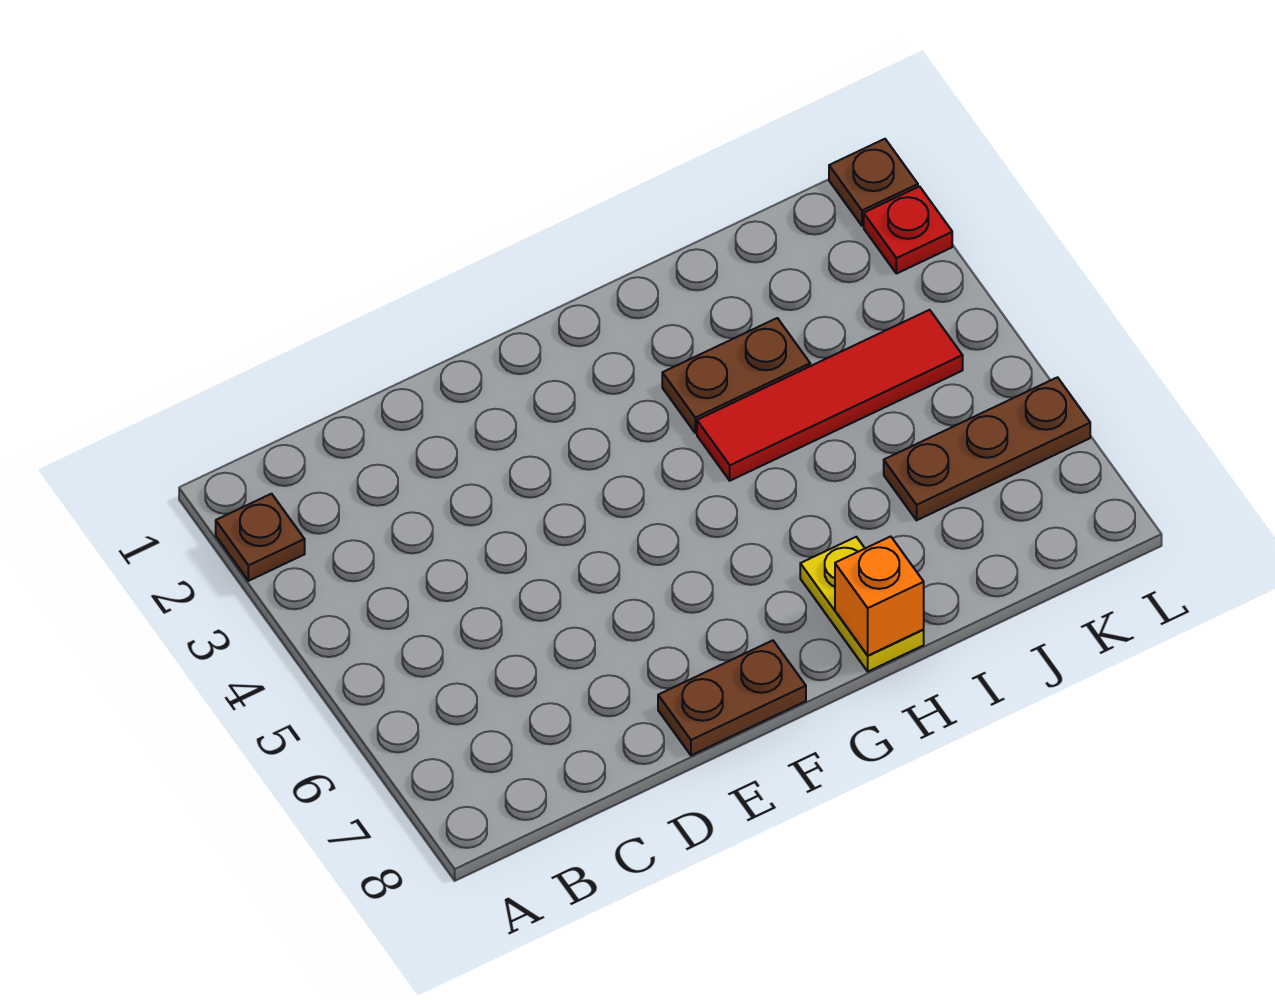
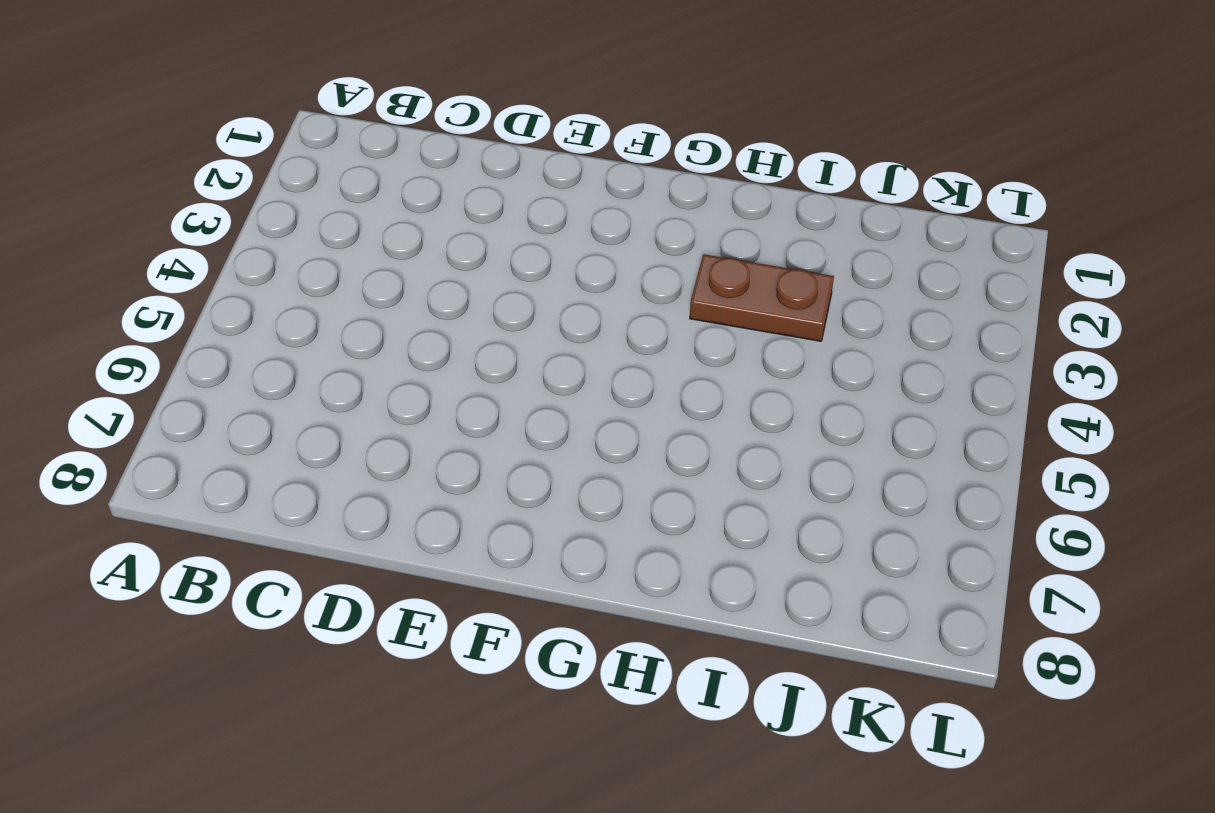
none -> brown plate A2 level 1
none -> brown plate E8:F8 level 1

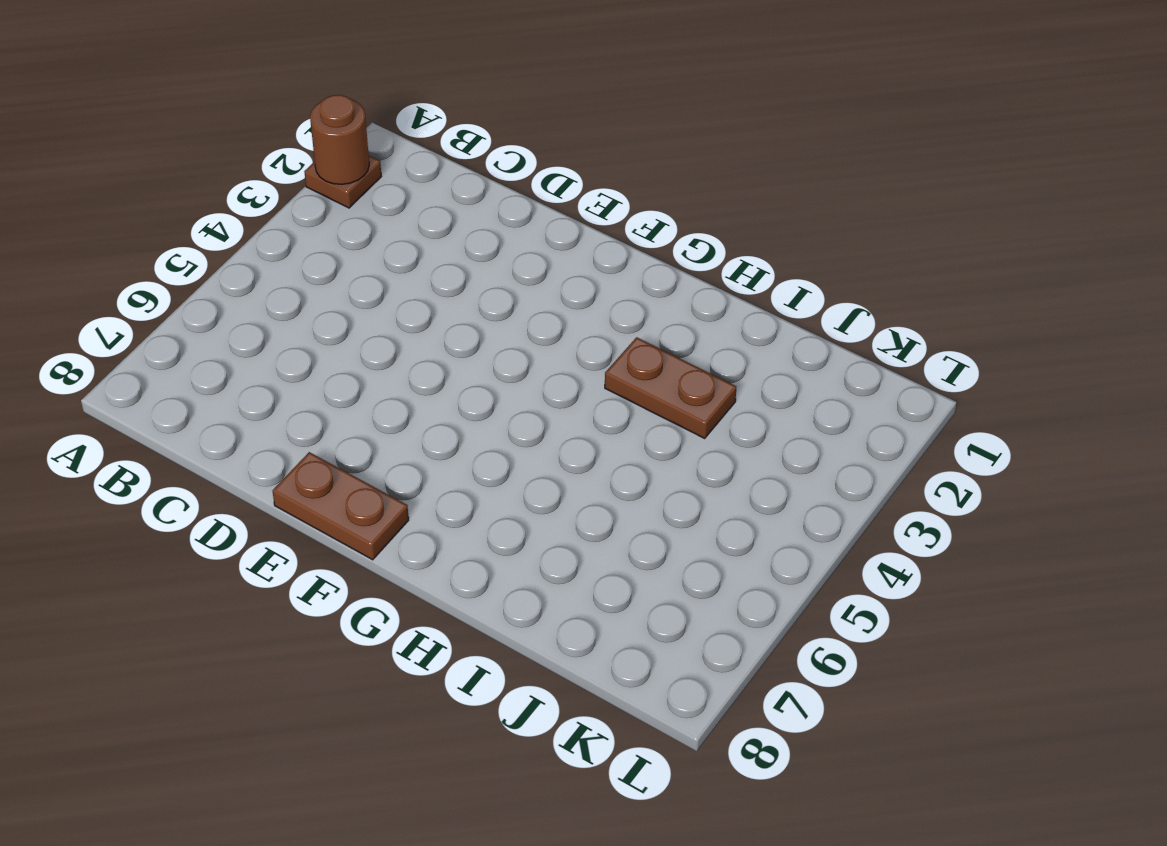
brown round brick A2 level 2 -> none
none -> red tile H4:K4 level 1
none -> yellow plate H7:H8 level 1

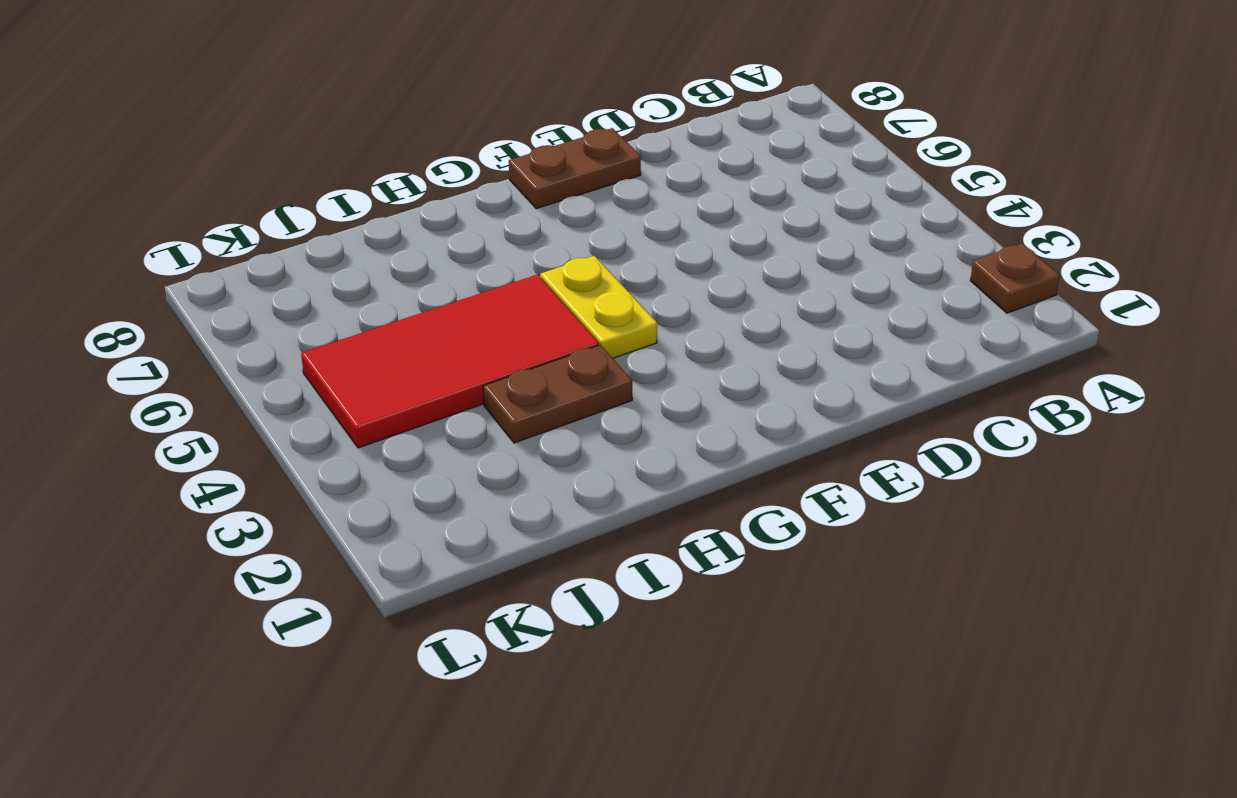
yellow plate G4:G5 level 1 -> yellow plate H7:H8 level 1
red tile H4:K5 level 1 -> red tile H4:K4 level 1
none -> brown plate J6:L6 level 1
none -> brown plate L1 level 1

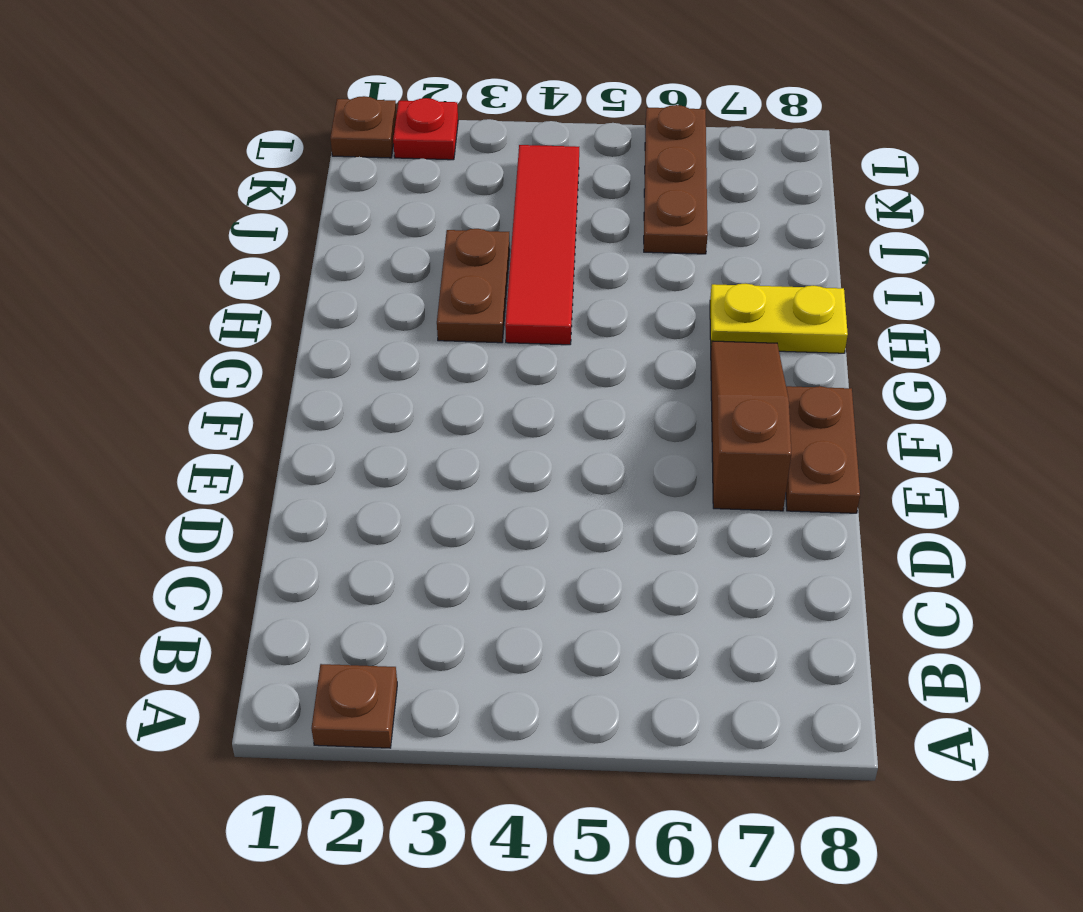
brown slope E7:G7 level 1 top E -> none
none -> orange brick H8 level 2

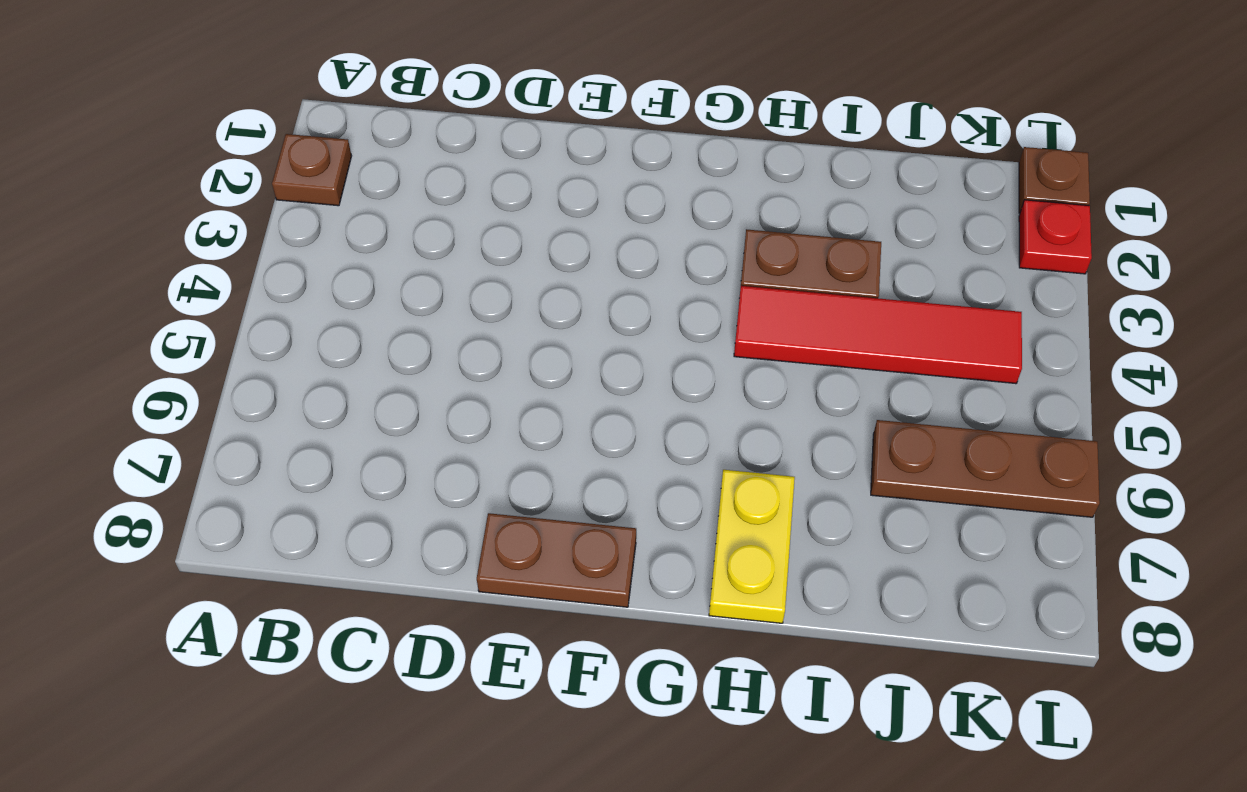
none -> orange brick H8 level 2

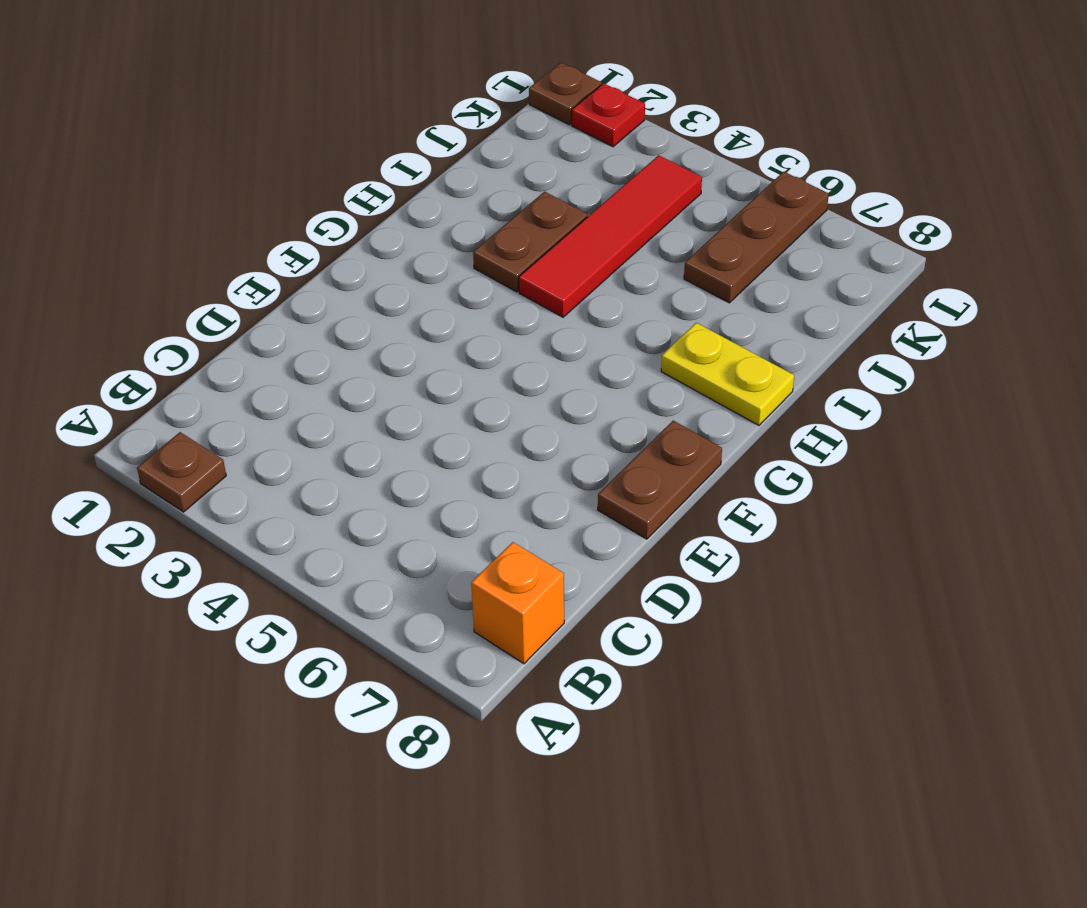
orange brick B8 level 1 -> orange brick H8 level 2

